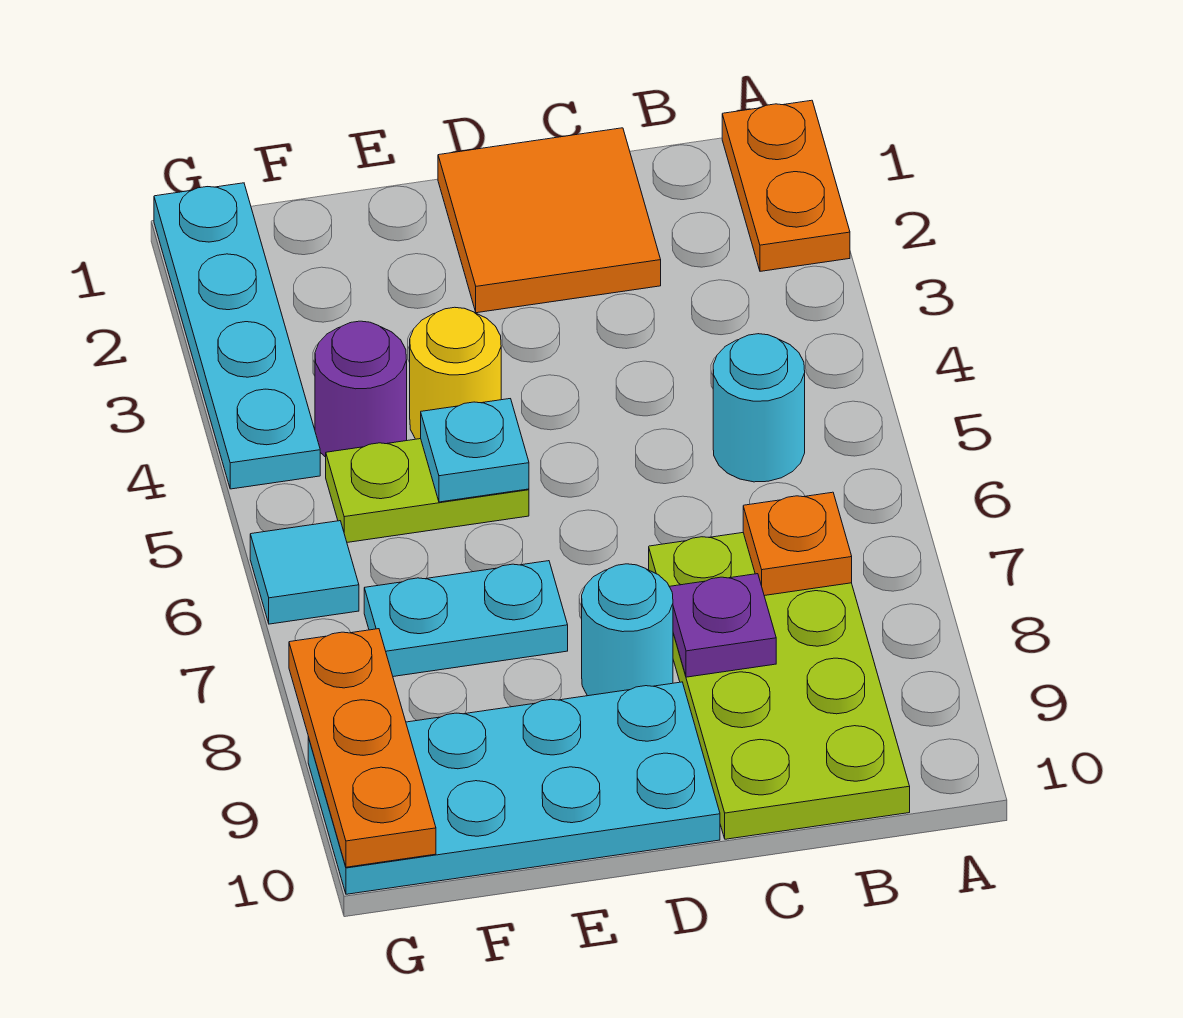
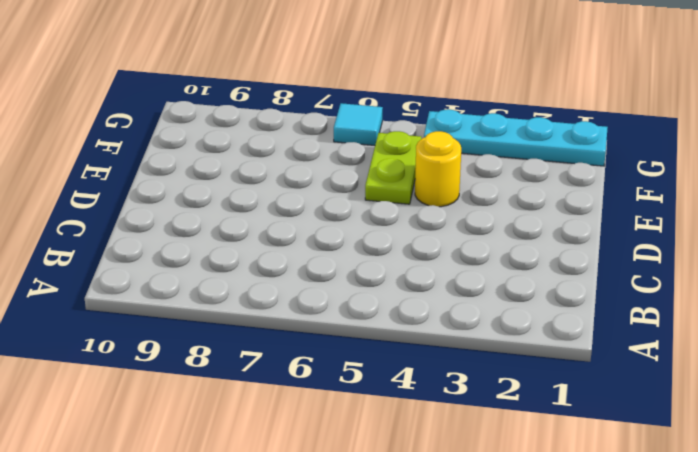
none -> orange plate A1:A2 level 1
none -> cyan round brick B5 level 1
none -> lime plate B7:C10 level 1

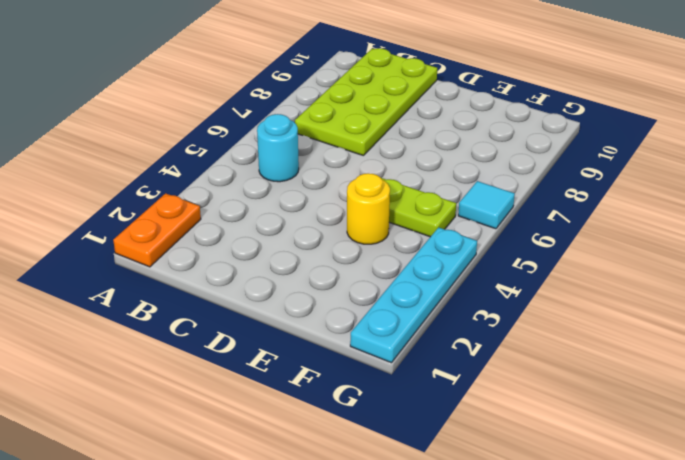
none -> orange tile C1:D2 level 1
none -> cyan round brick D8 level 1
none -> cyan plate D9:G10 level 1

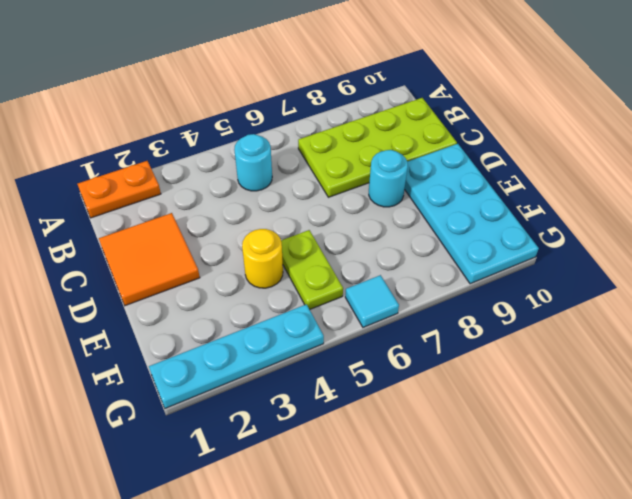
none -> cyan plate E7:F7 level 1
none -> purple round brick F4 level 1
none -> orange plate B7 level 2

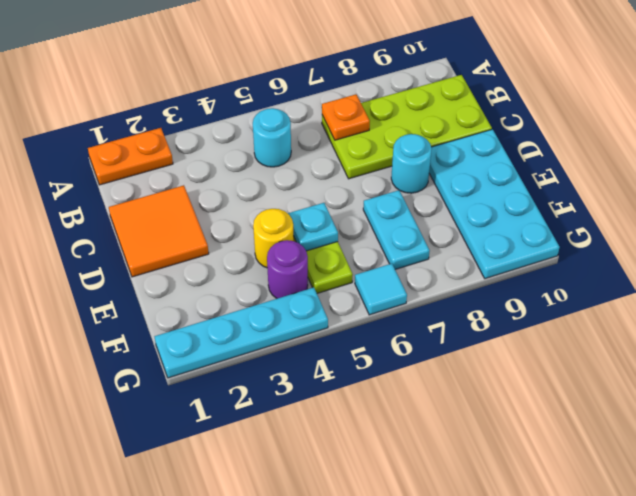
none -> purple plate C8 level 2
none -> orange plate G8:G10 level 2

